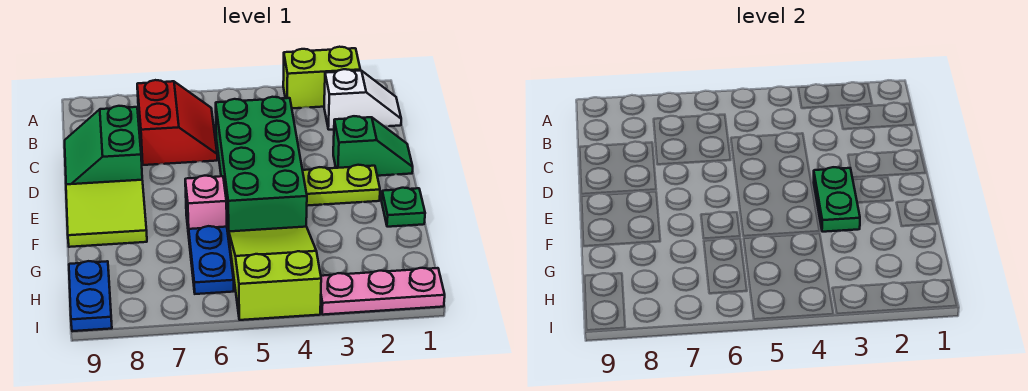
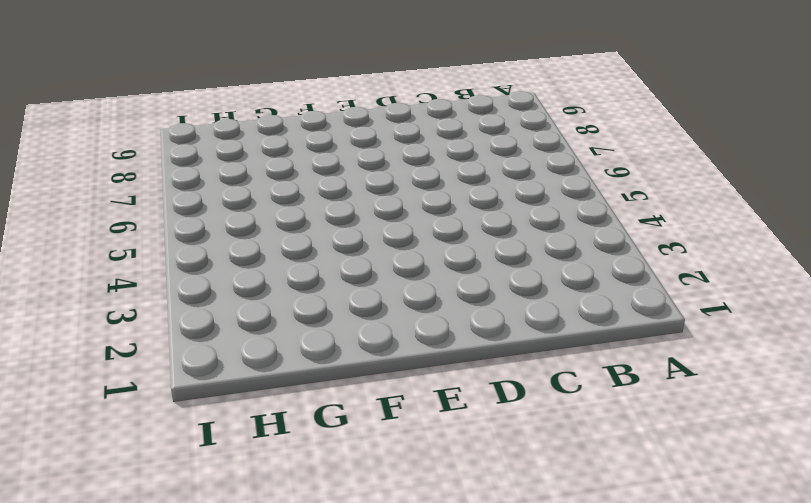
none -> lime brick A2:A3 level 1
none -> white slope B1:B2 level 1 top 2
none -> red slope B6:C7 level 1 top 7

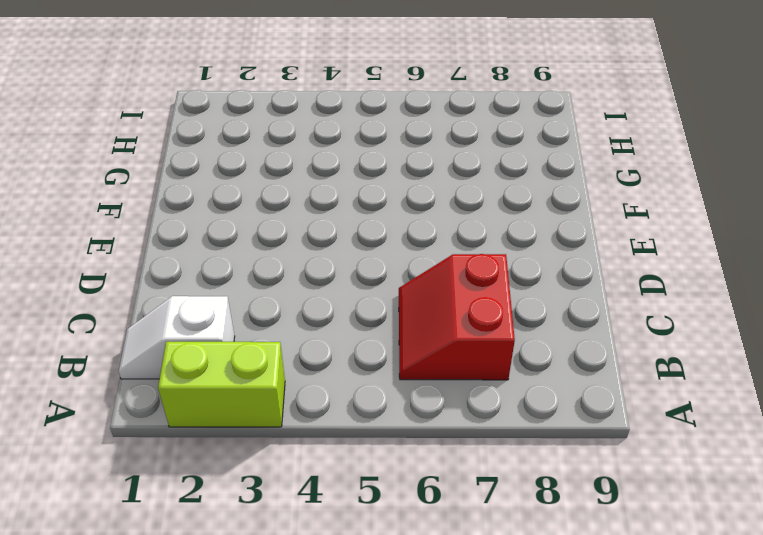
none -> green brick C4:F5 level 1
none -> green slope C8:D9 level 1 top 8
none -> green slope D1:D2 level 1 top 2

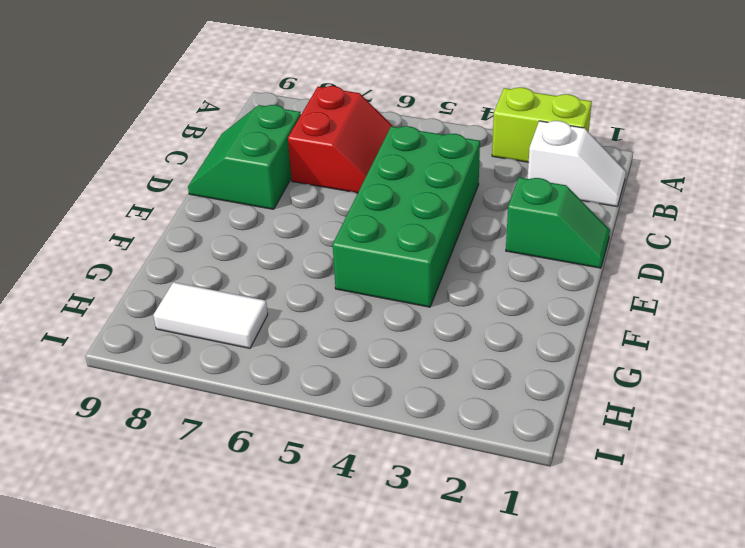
white tile H7:H8 level 1 -> none
none -> lime plate E2:E3 level 1
none -> lime tile E8:F9 level 1
none -> green plate F1 level 1

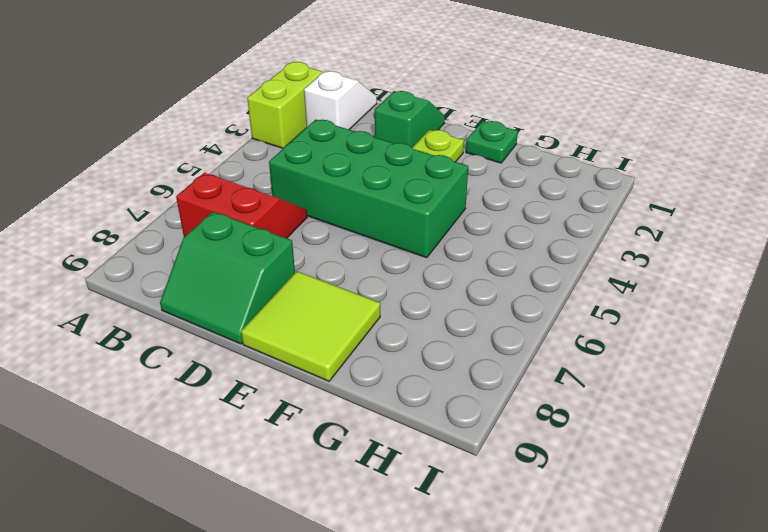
none -> pink brick F6 level 1
none -> lime slope G4:I5 level 1 top I
none -> blue plate G6:H6 level 1

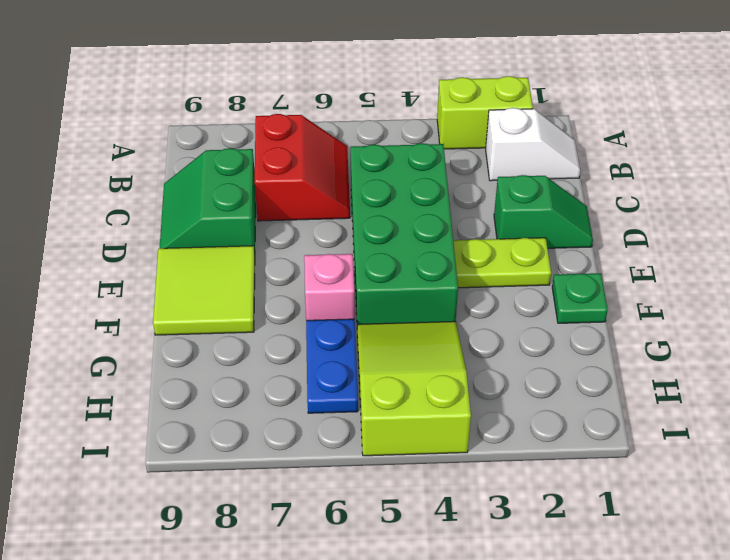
none -> blue plate H9:I9 level 1
none -> pink plate I1:I3 level 1
none -> green plate E3:F3 level 2

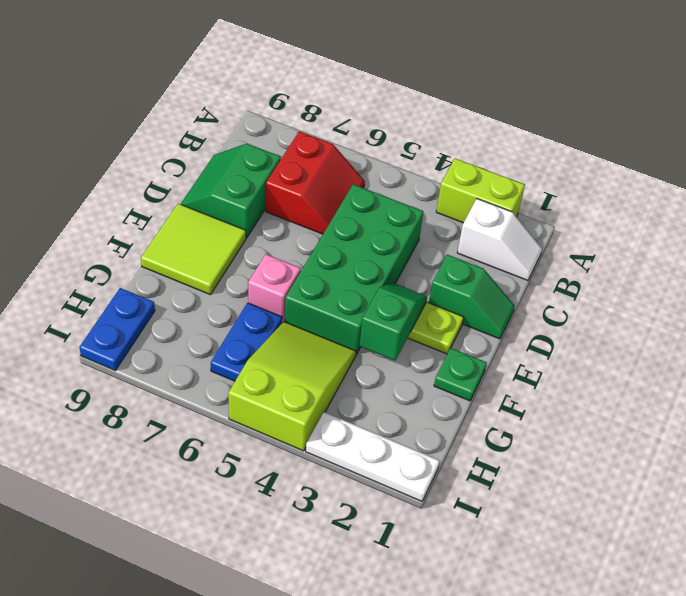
green slope E3:F3 level 2 top F -> green plate E3:F3 level 2
white plate I1:I3 level 1 -> pink plate I1:I3 level 1

